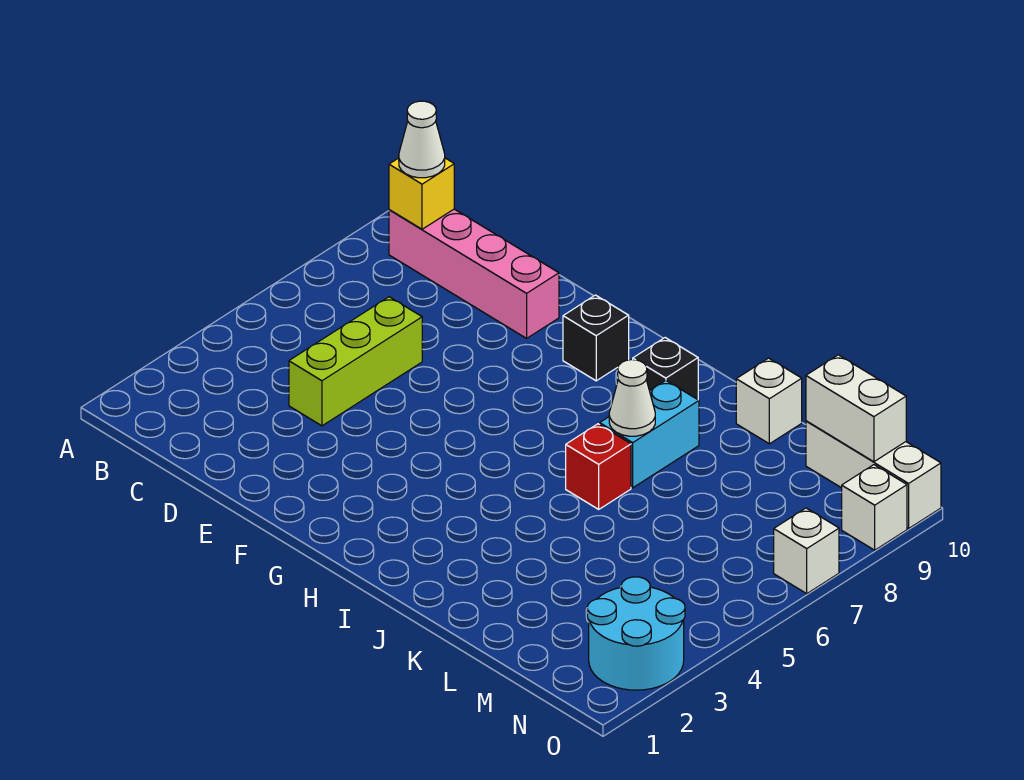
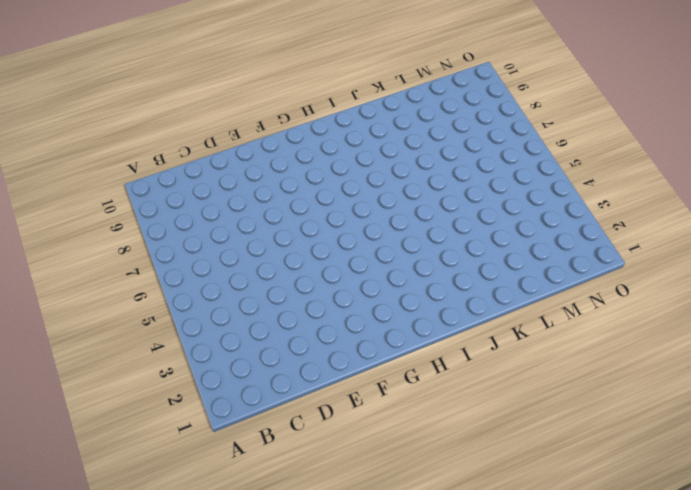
none -> pink brick B9:E9 level 1
none -> lime brick D4:D6 level 1
none -> black brick G9 level 1

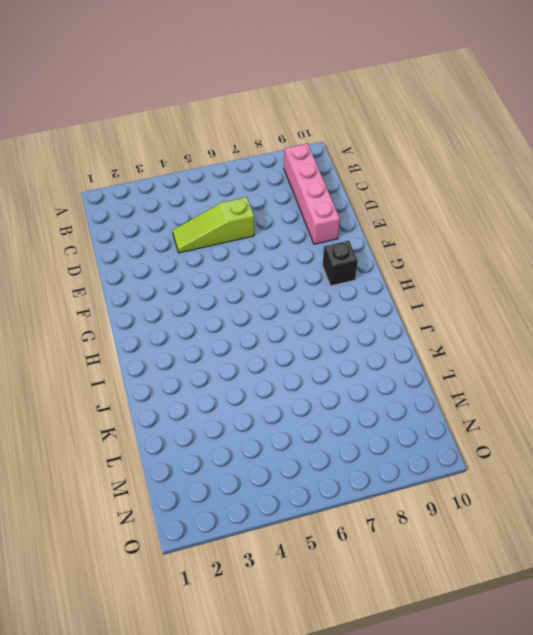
lime slope D4:D6 level 1 top 6 -> lime brick D4:D6 level 1
none -> black brick I9 level 1
none -> red brick J6 level 1
none -> cyan brick J7:J8 level 1

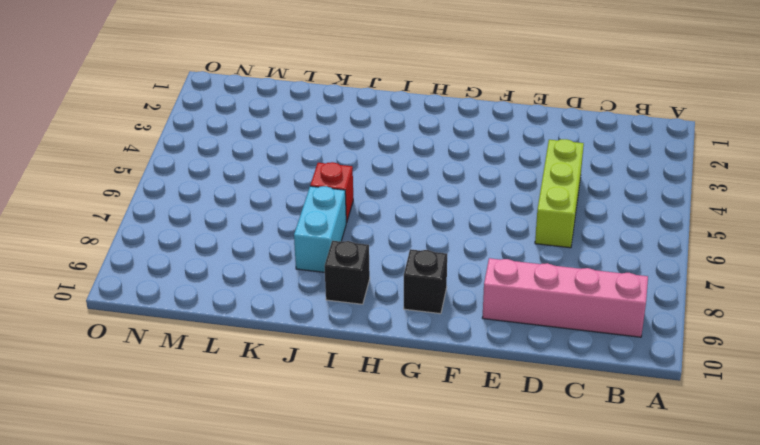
none -> white brick K10 level 1
none -> white brick M10:O10 level 1
none -> cyan round brick N2:O3 level 1

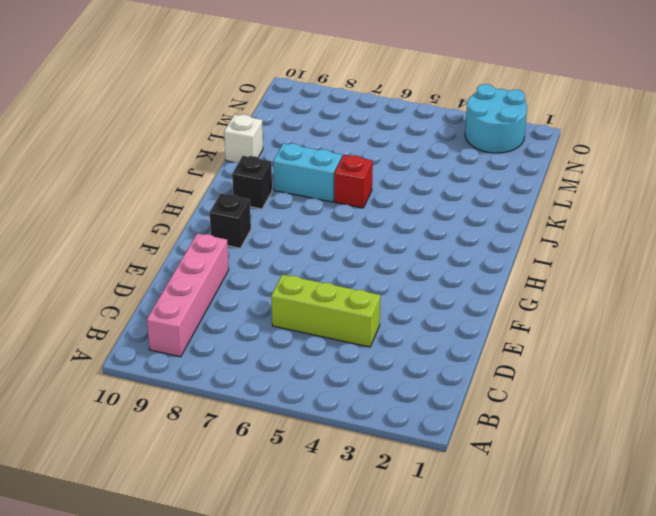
none -> white brick M10:O10 level 1
none -> white brick O7 level 1
none -> white brick O9 level 1

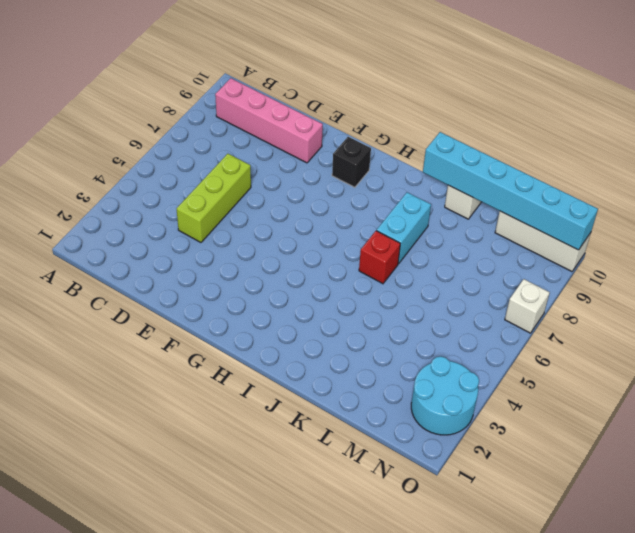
cyan brick J10:O10 level 2 -> white brick M10:N10 level 2
none -> black brick I9 level 1
none -> white brick O9 level 1
none -> yellow brick B9 level 2

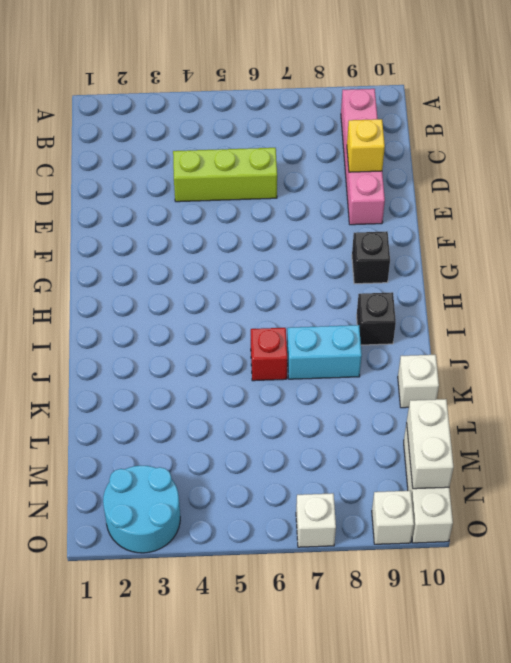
yellow brick D9 level 2 -> yellow brick B9 level 2
none -> white cone J7 level 2
none -> white cone B9 level 3

